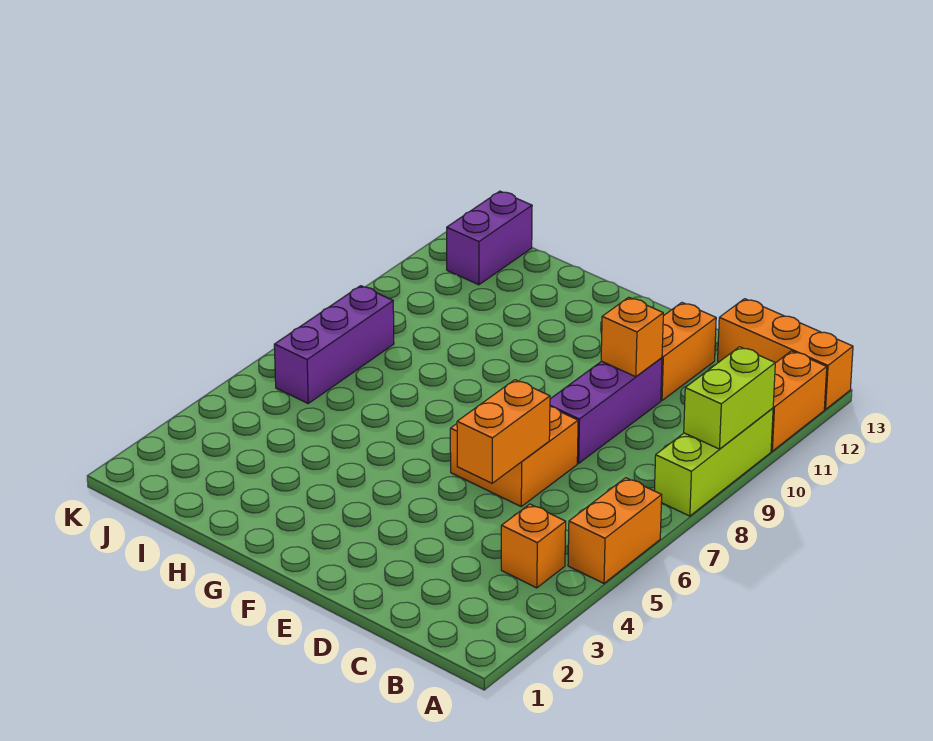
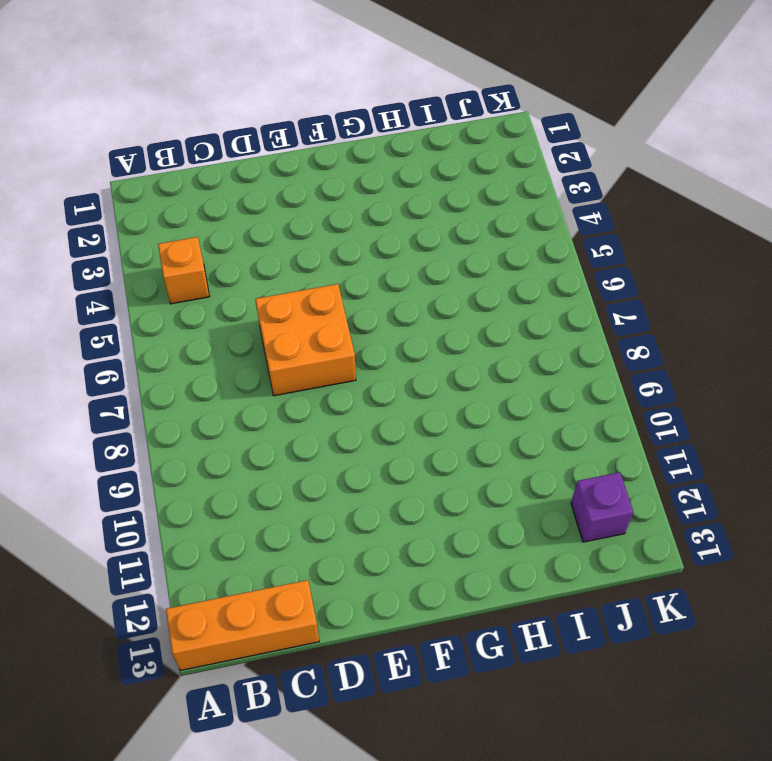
purple brick J12 level 1 -> purple brick J12:J13 level 1
none -> orange brick A5:A6 level 1
none -> lime brick A8:A10 level 1
none -> orange brick A11:A12 level 1

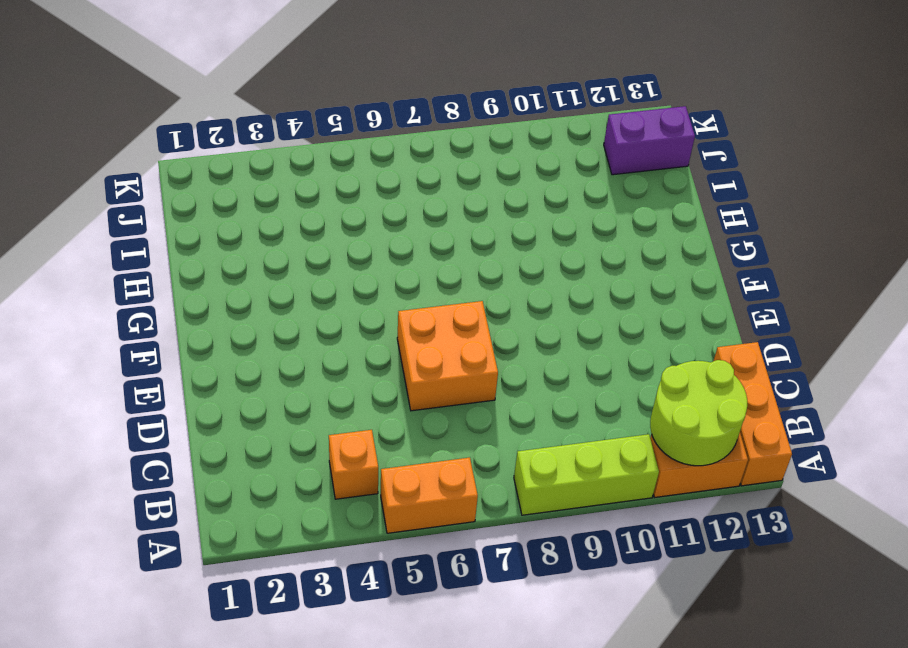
lime round brick A11:B12 level 2 -> none
none -> purple brick D8:D10 level 1
none -> orange brick D11:D12 level 1
none -> purple brick J6:J8 level 1

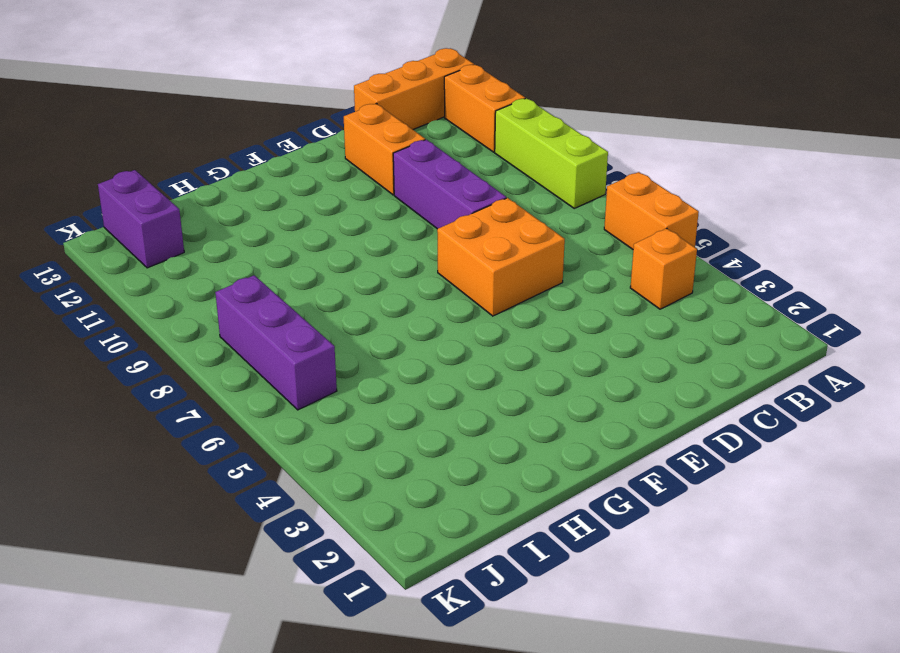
none -> lime brick A9:A10 level 2
none -> orange brick D5:D6 level 2
none -> orange brick D10 level 2

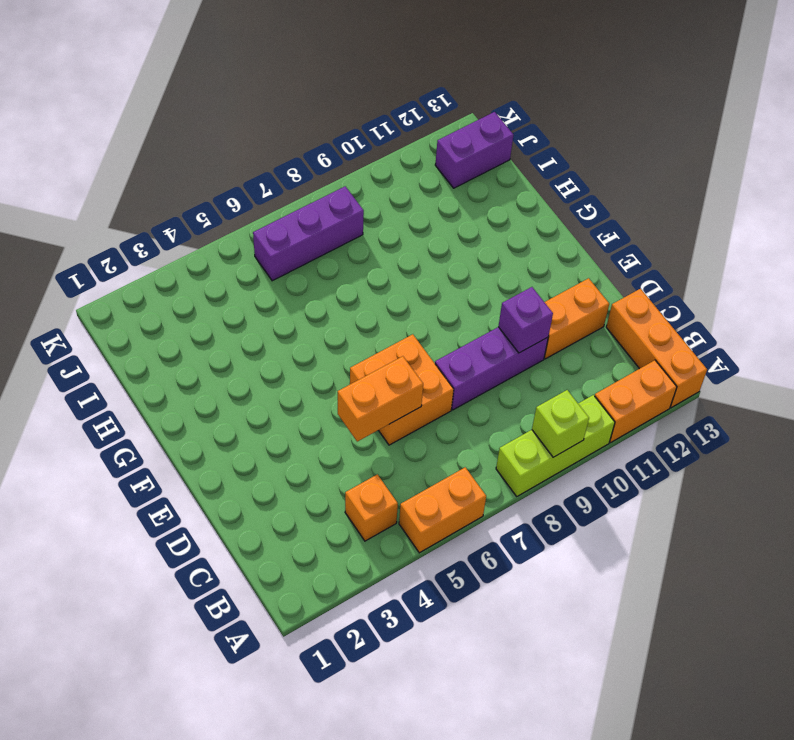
lime brick A9 level 2 -> lime brick A9:A10 level 2
purple brick D10 level 2 -> orange brick D10 level 2

